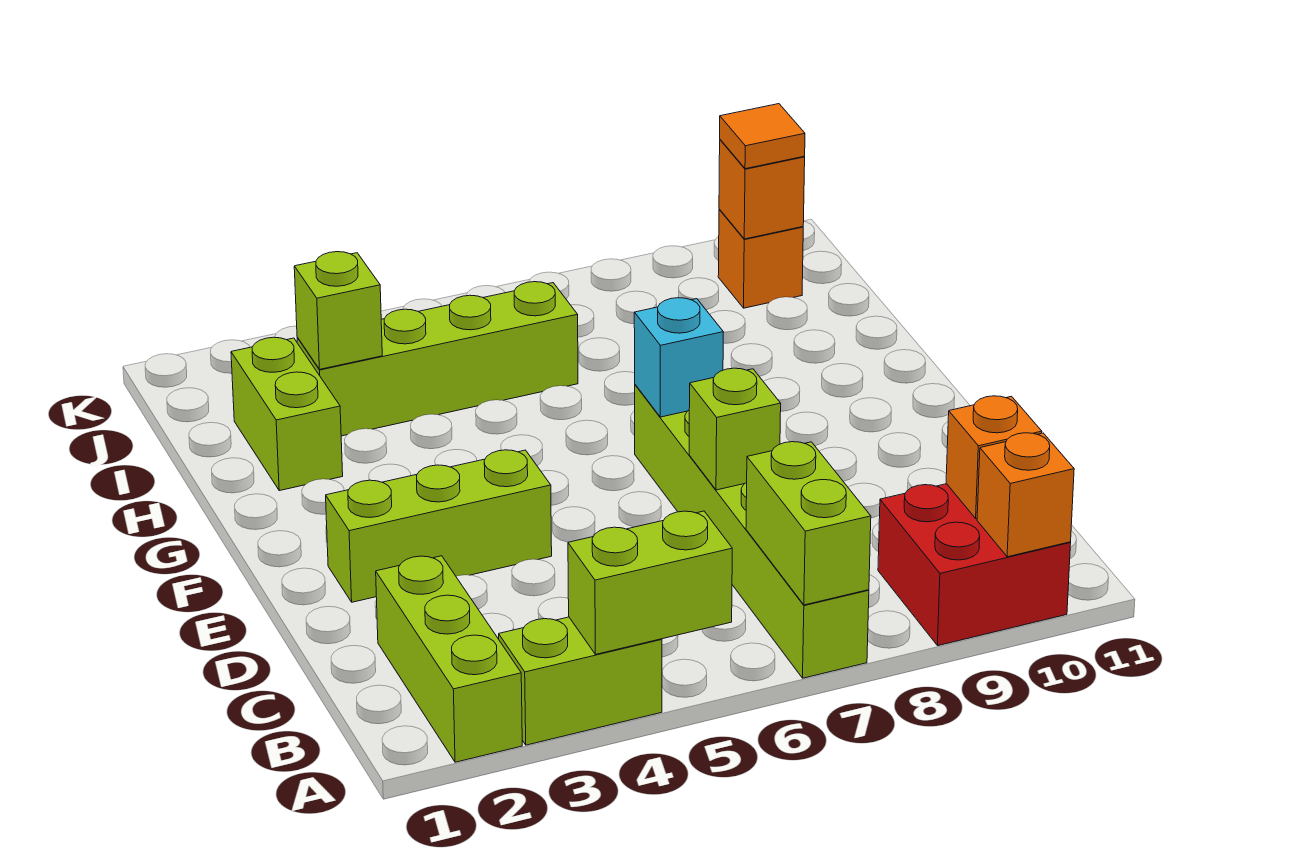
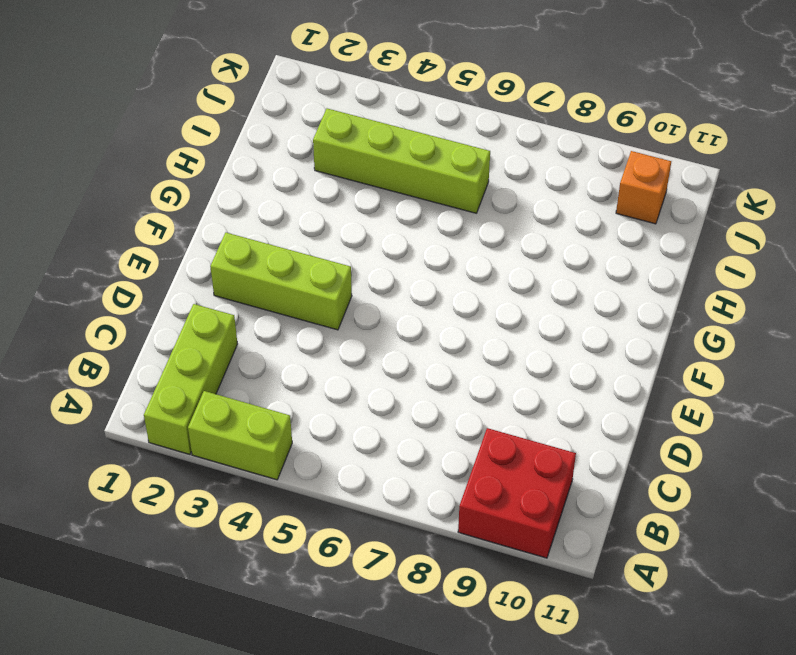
none -> lime brick A7:F7 level 1
none -> lime brick H2:I2 level 1
none -> lime brick A4:A5 level 2

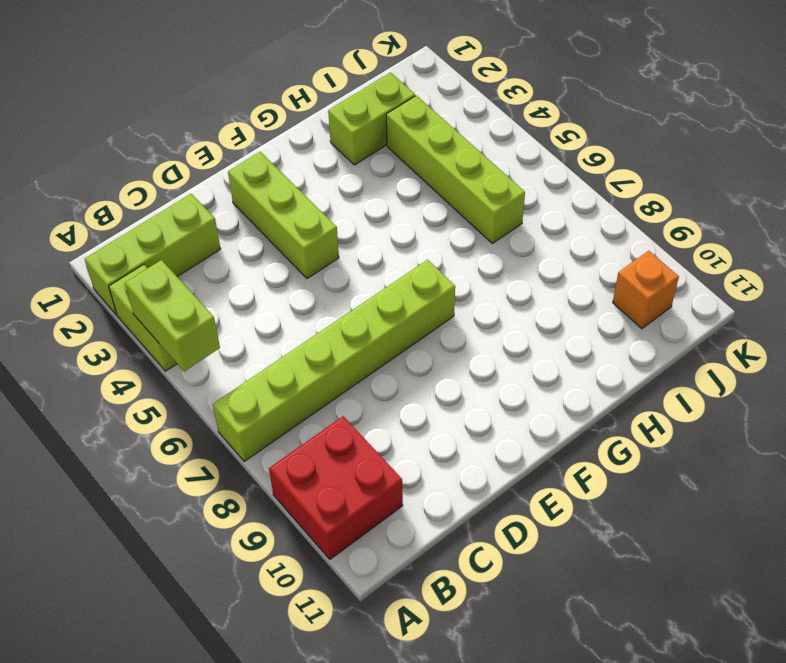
none -> lime brick A7:B7 level 2
none -> orange brick A10 level 2
none -> orange brick B10 level 2

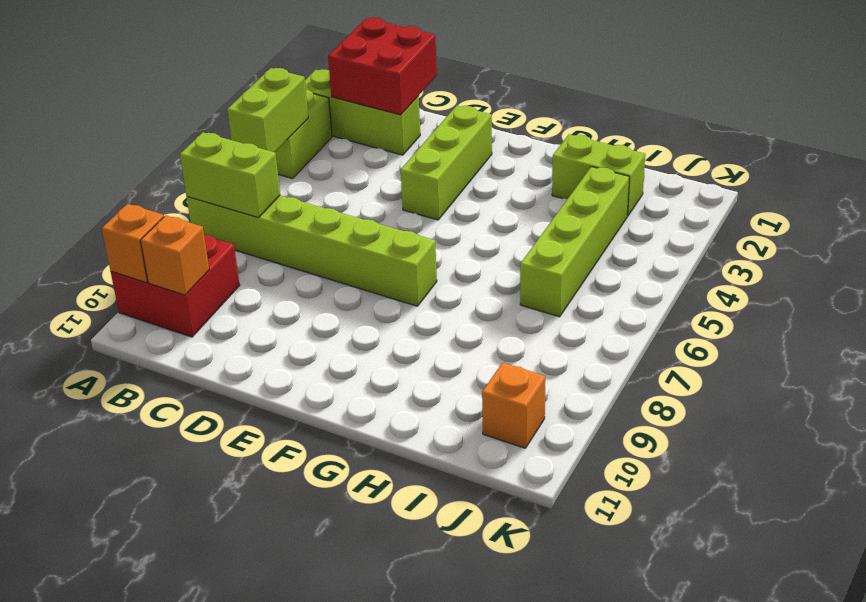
red brick B1:C2 level 2 -> none
none -> lime brick D7 level 2
none -> cyan brick F7 level 2
none -> lime brick I3 level 2

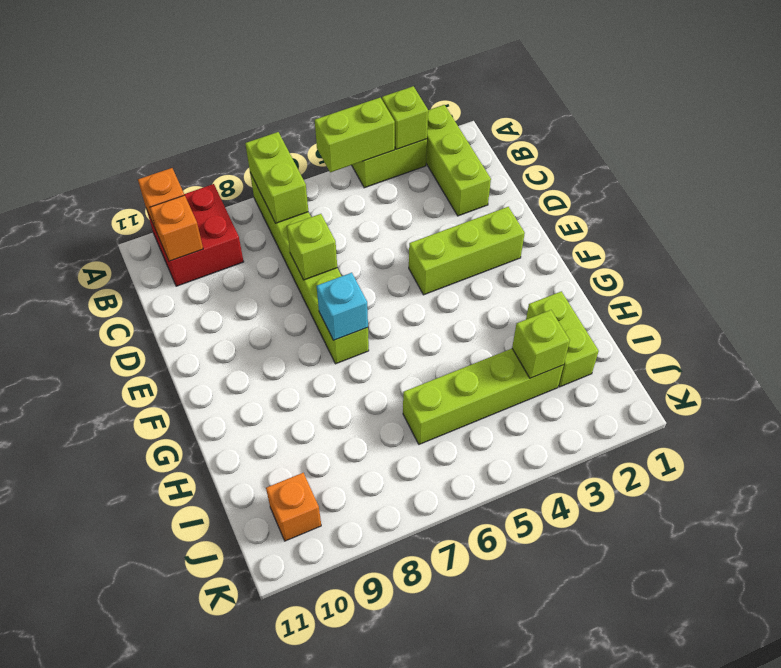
lime brick A3 level 2 -> none
none -> orange brick J10 level 2
none -> orange tile J10 level 3

